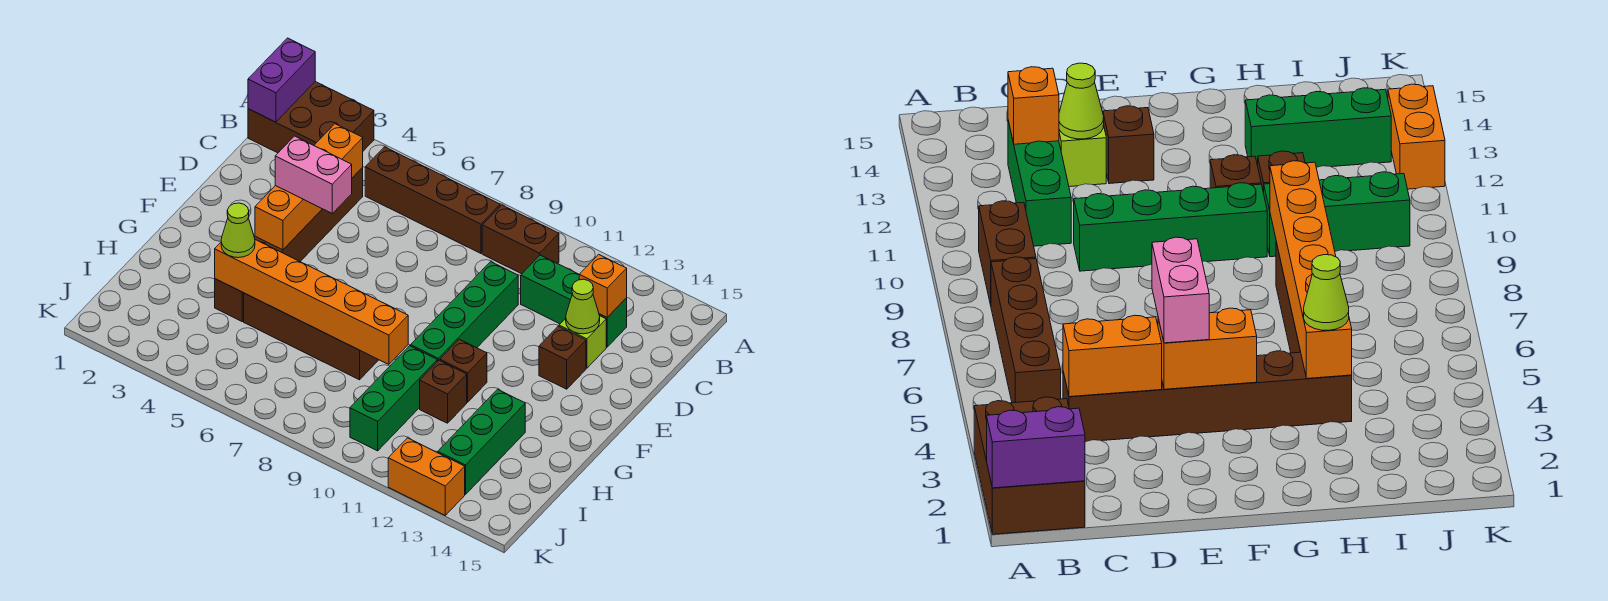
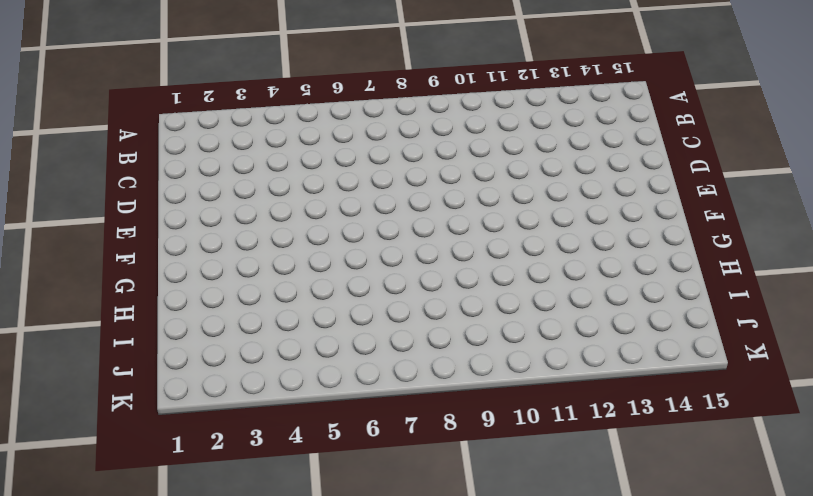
none -> brown brick A1:B3 level 1
none -> brown brick B5:B8 level 1
none -> brown brick B9:B10 level 1

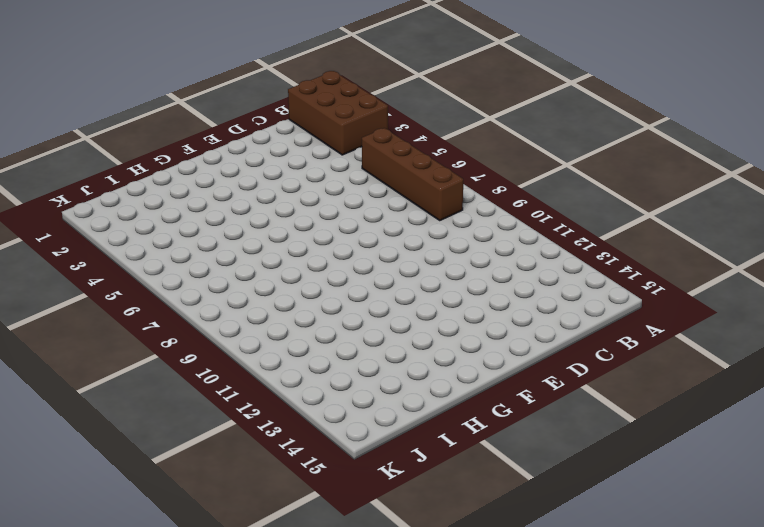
none -> brown brick B9:B10 level 1
none -> brown brick C4:H4 level 1
none -> green brick C11:C13 level 1

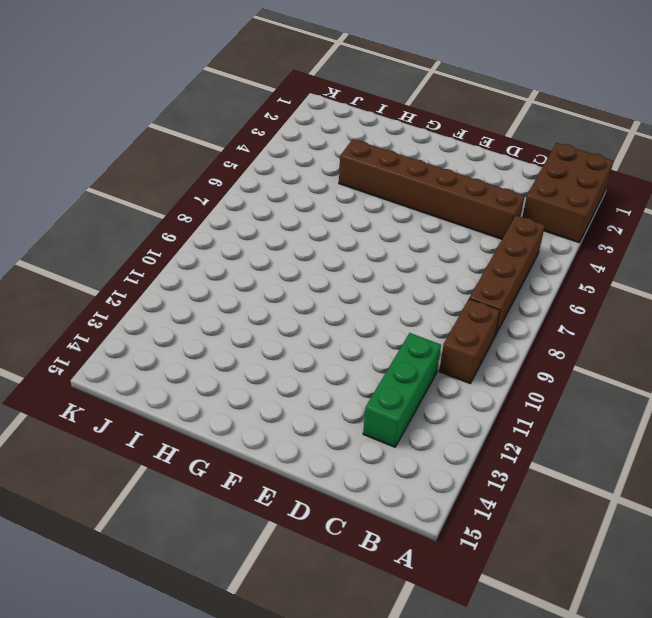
none -> green brick D10:G10 level 1
none -> lime brick D13 level 1
none -> brown brick E13 level 1

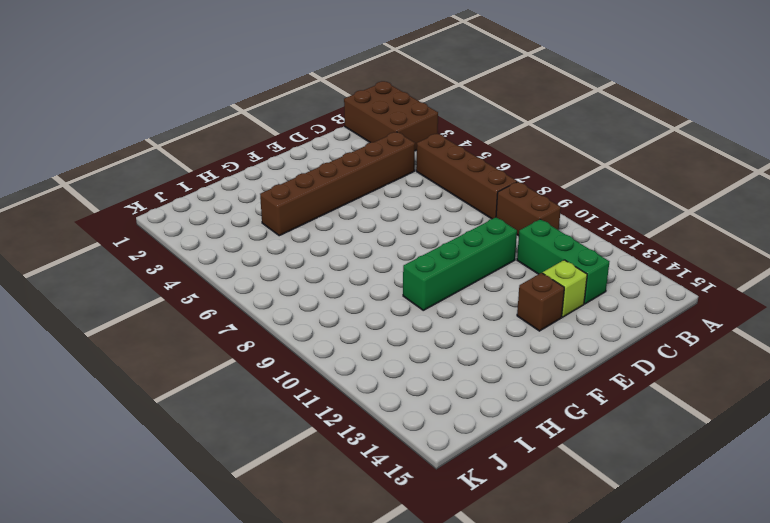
none -> brown brick G11 level 1
none -> brown brick H5:H8 level 1
none -> green brick H10:J10 level 1

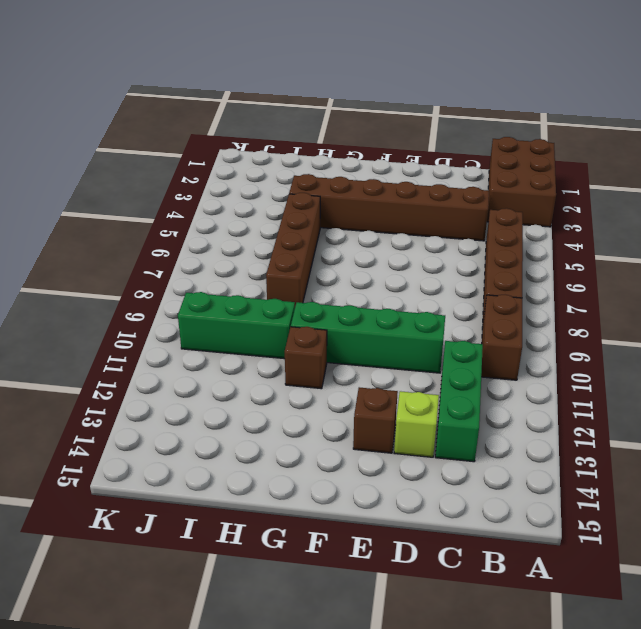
none -> brown brick H11 level 1
none -> green brick H13:J13 level 1
none -> orange brick K12:K13 level 1

